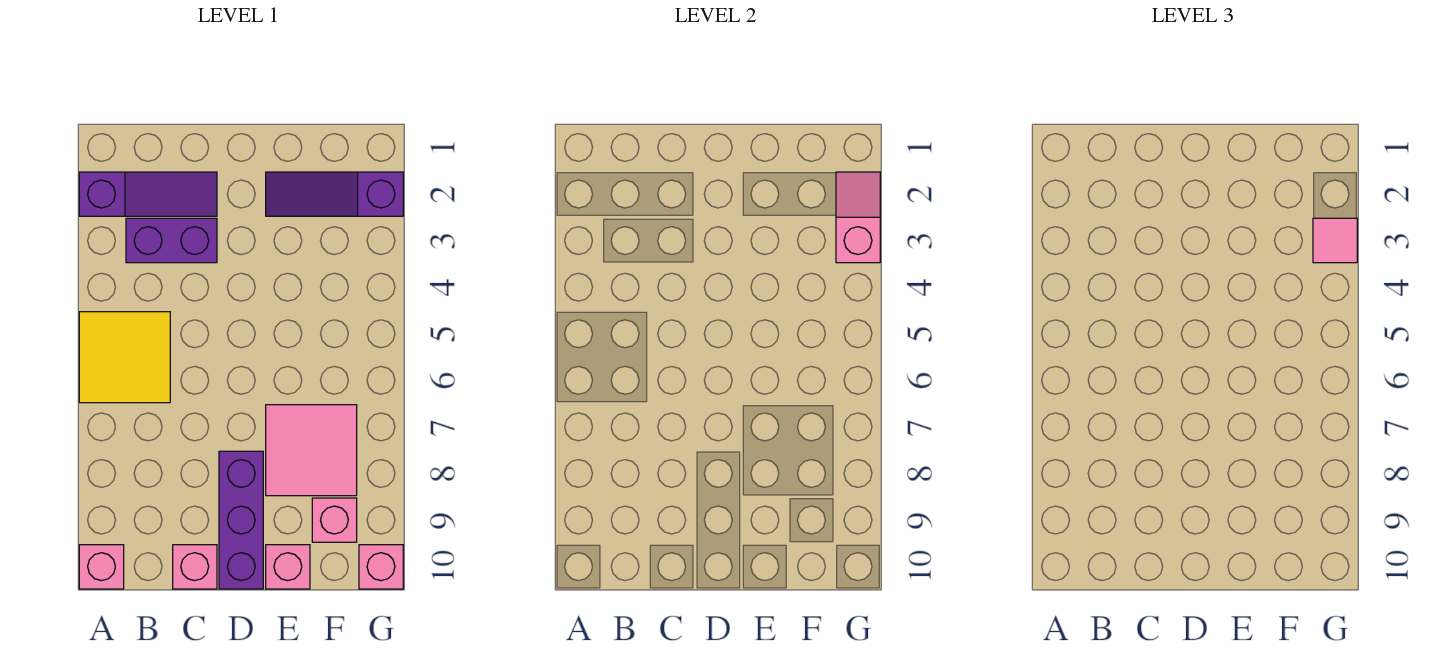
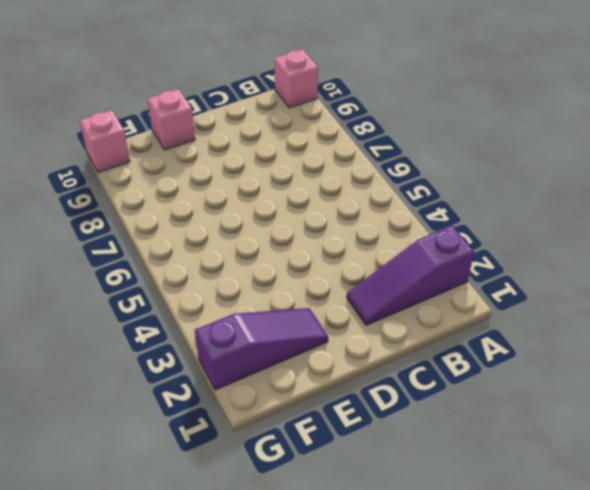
none -> yellow tile A5:B6 level 1
none -> purple brick B3:C3 level 1
none -> pink brick C10 level 1

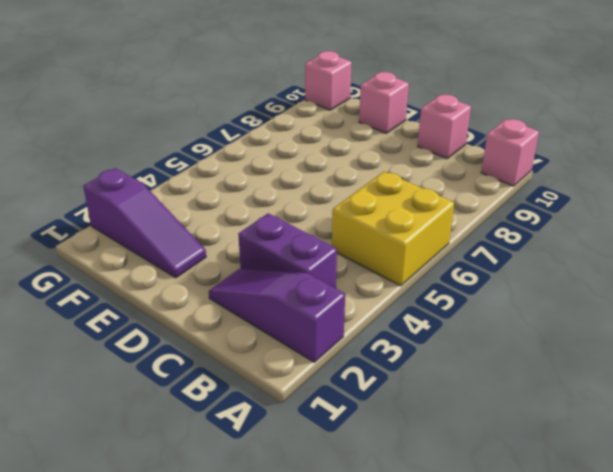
yellow brick A5:B6 level 1 -> yellow tile A5:B6 level 1
none -> purple brick D8:D10 level 1
none -> pink tile E7:F8 level 1
none -> pink brick F9 level 1

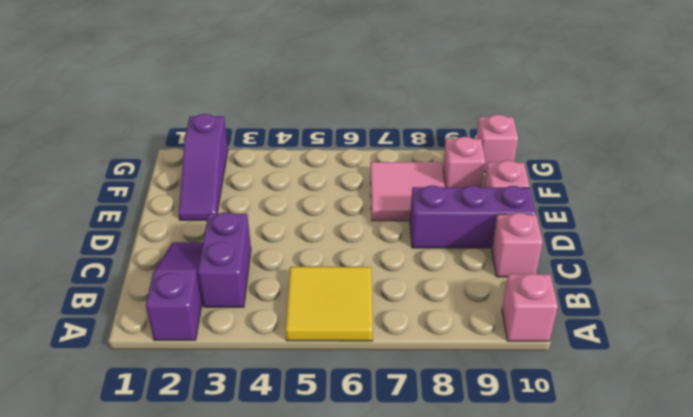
none -> pink slope G2:G3 level 2 top 3
none -> pink tile G3 level 3

